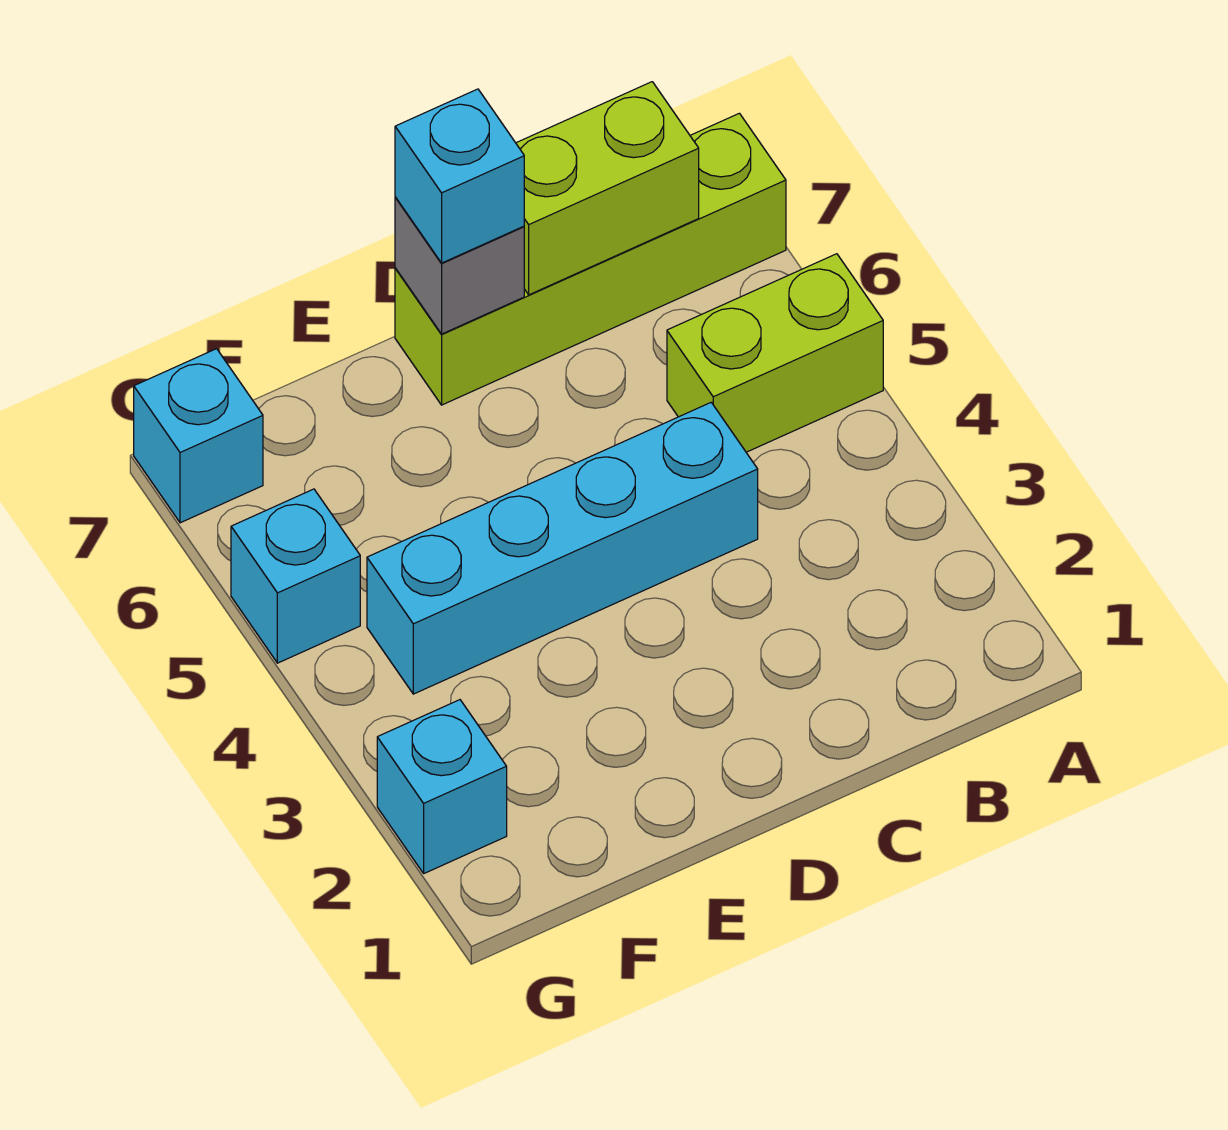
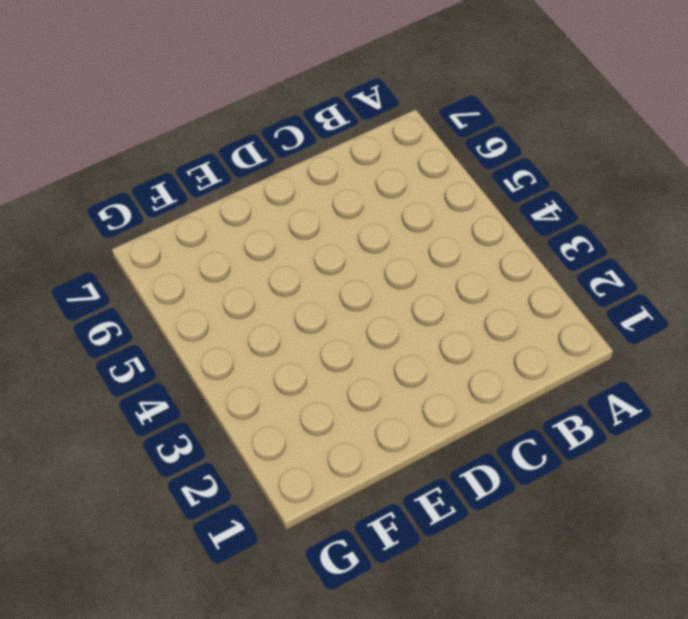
none -> lime brick A5:B5 level 1
none -> lime brick A7:D7 level 1

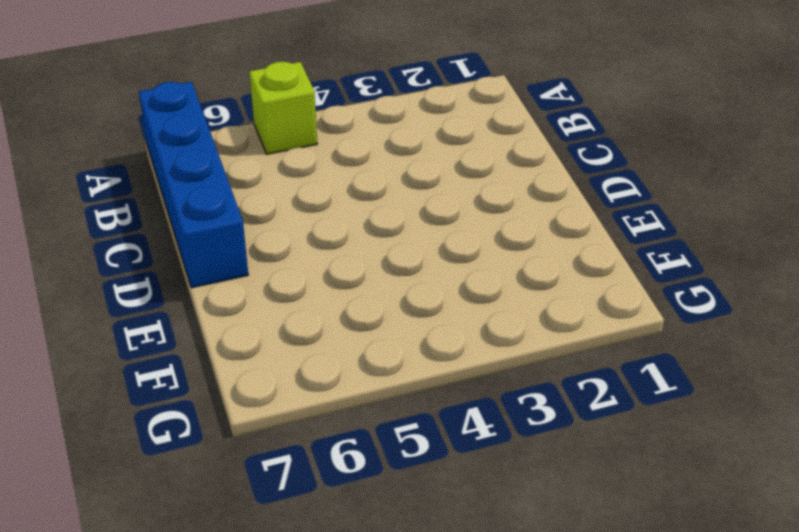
lime brick A5 level 1 -> lime brick A5:B5 level 1
blue brick A7:D7 level 1 -> lime brick A7:D7 level 1
none -> cyan brick C4:F4 level 1
none -> cyan brick G2 level 1

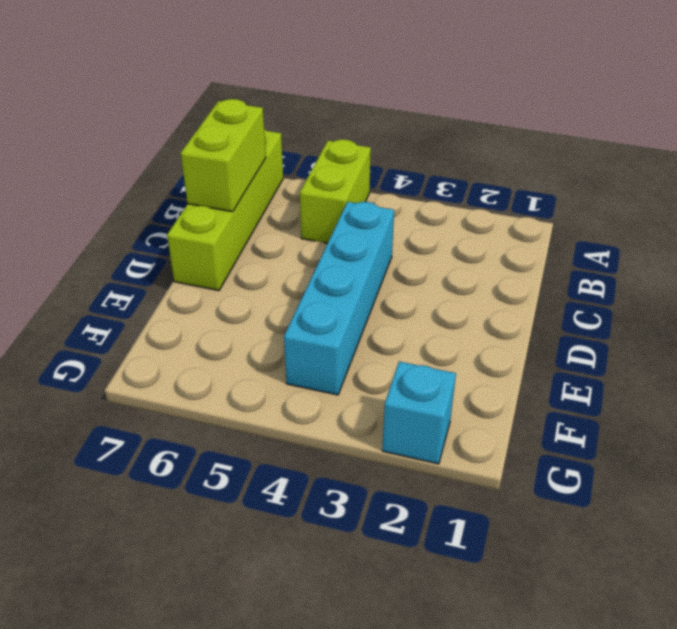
none -> cyan brick G5 level 1
none -> cyan brick G7 level 1

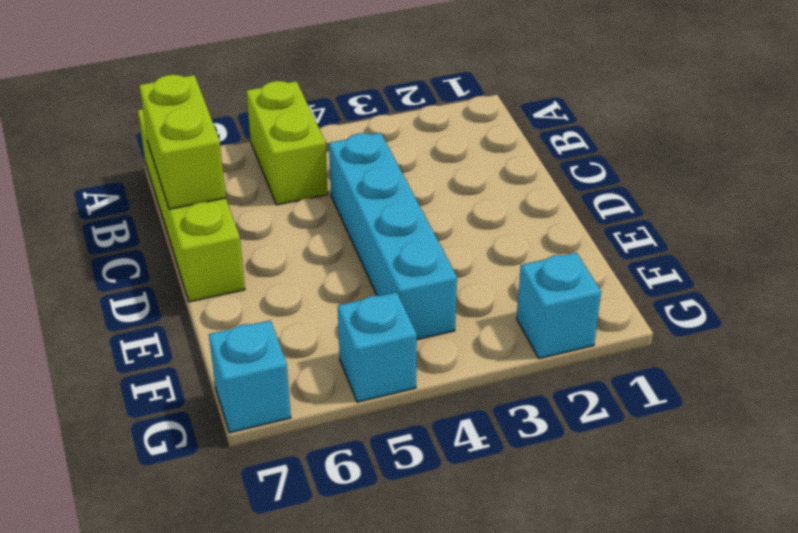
none -> grey brick D7 level 2
none -> cyan brick D7 level 3

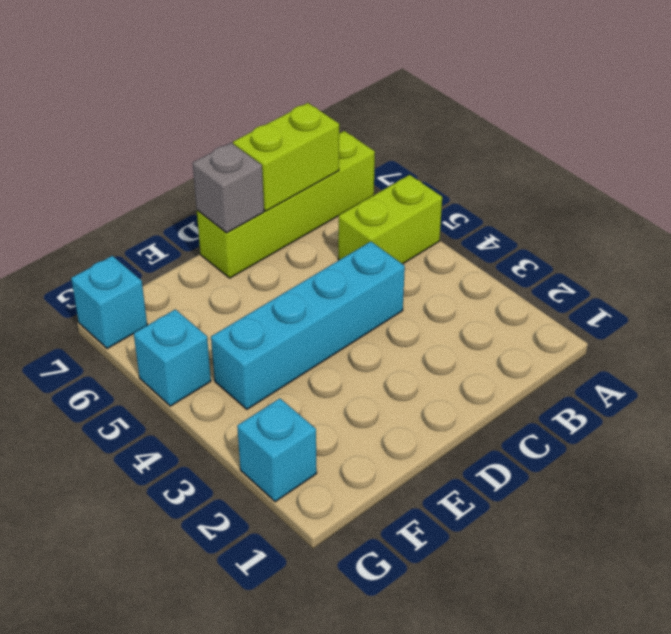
none -> cyan brick D7 level 3

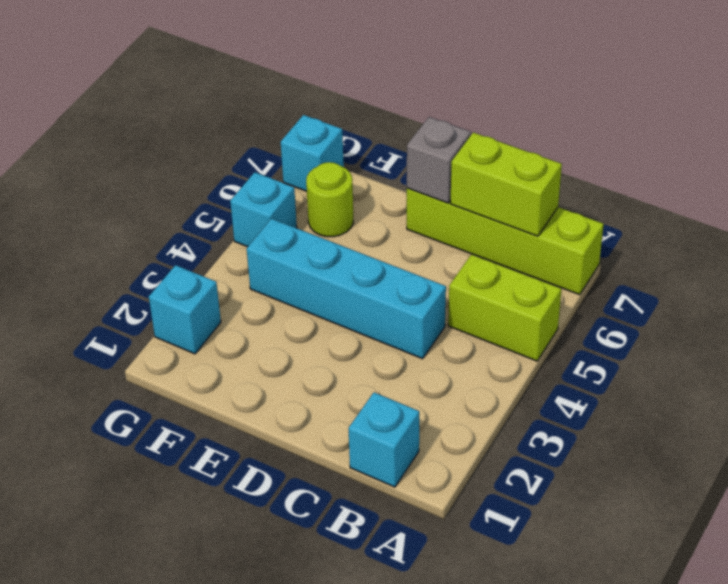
cyan brick B1 level 1 -> cyan brick D7 level 3
lime round brick F6 level 1 -> none

